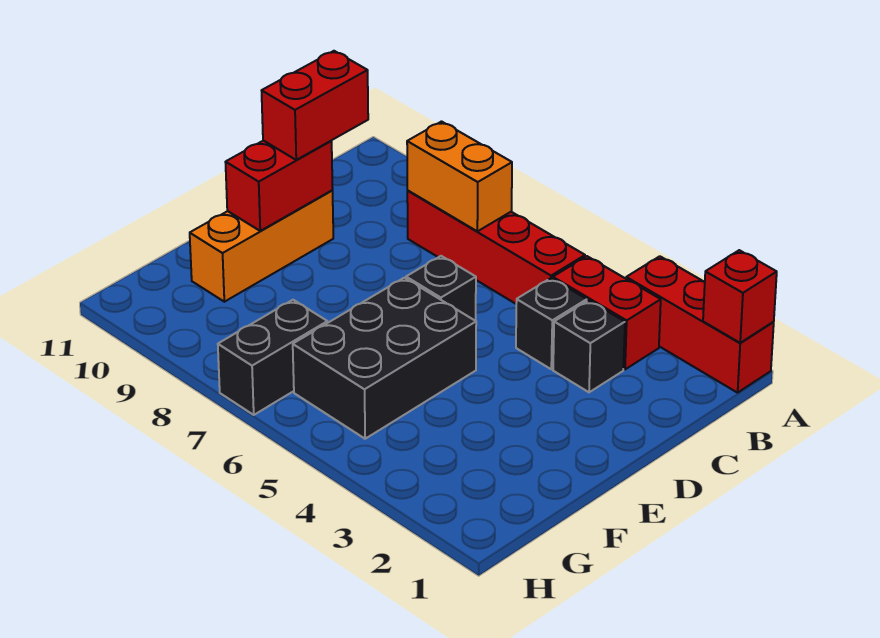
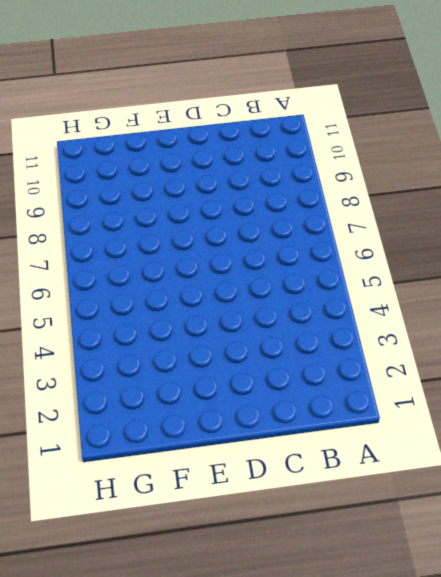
none -> red brick A1:A3 level 1
none -> red brick B3:B4 level 1
none -> red brick B5:B8 level 1

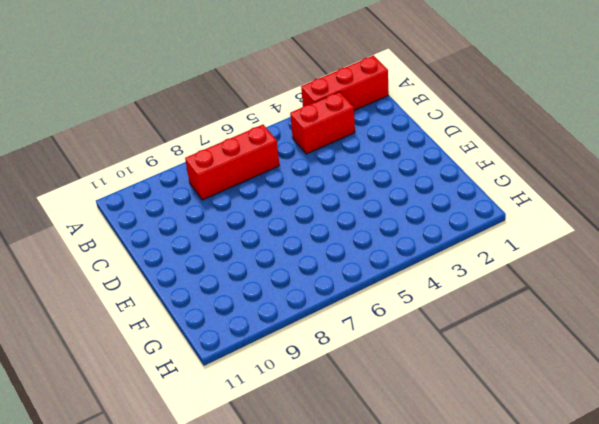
red brick B6:B8 level 1 -> red brick B5:B8 level 1
none -> black brick C3 level 1
none -> black brick C4 level 1
none -> black brick D6 level 1

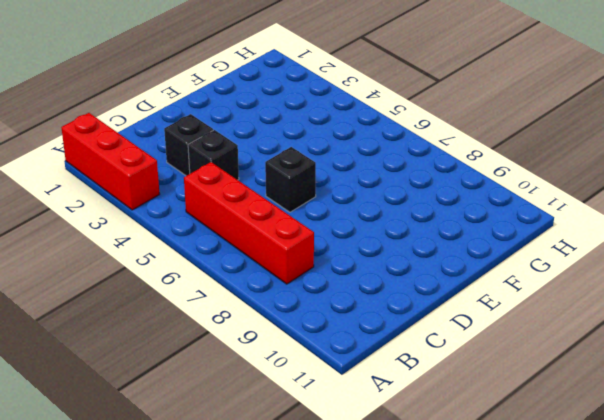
none -> red brick B3:B4 level 1
none -> orange brick D10:F10 level 1
none -> black brick E5:G6 level 1

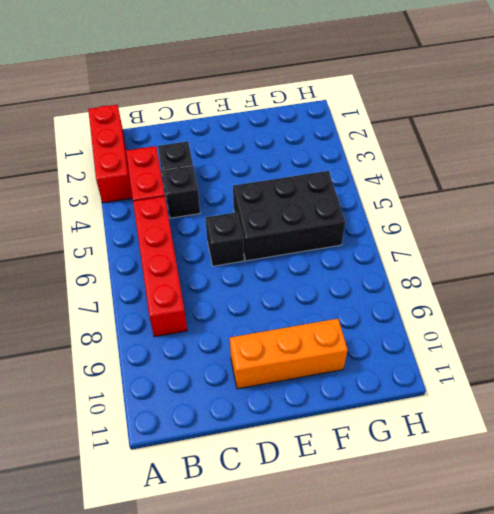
none -> black brick G7:H7 level 1
none -> red brick A1 level 2
none -> orange brick B7:B8 level 2

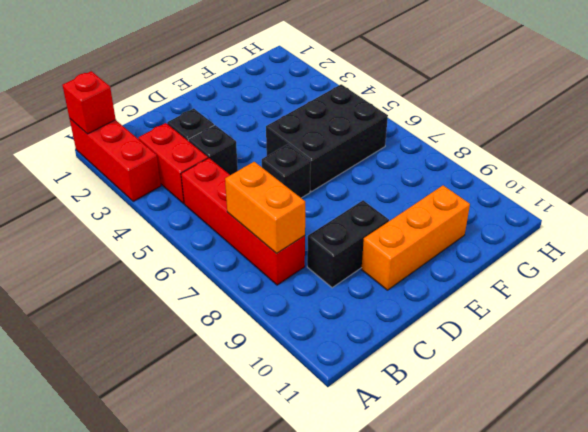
black brick C9:D9 level 1 -> black brick G7:H7 level 1
none -> red brick D10:E10 level 2
none -> red brick C10:D10 level 3

